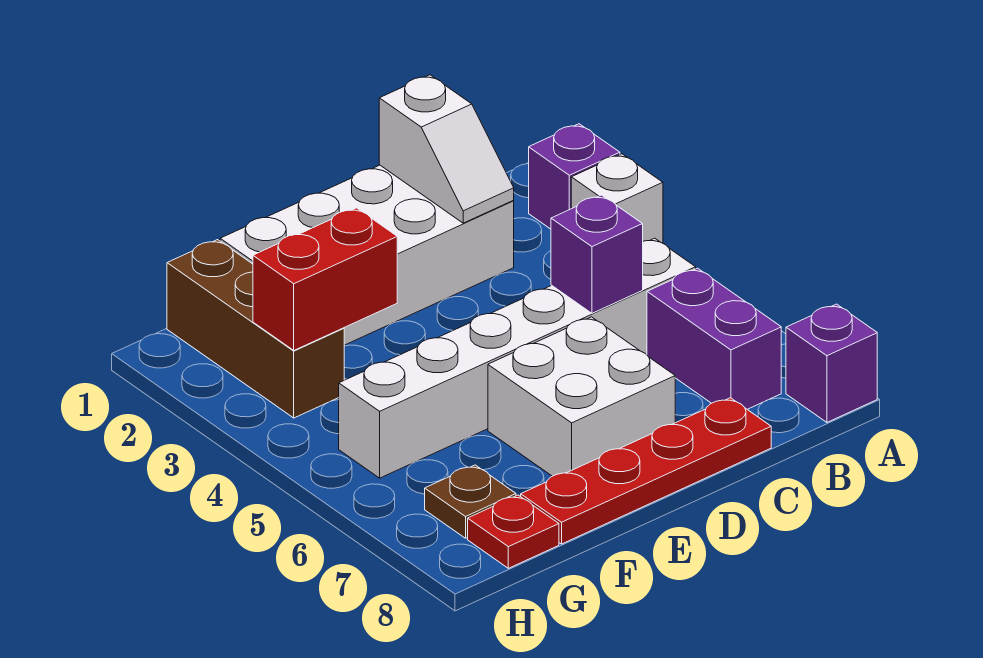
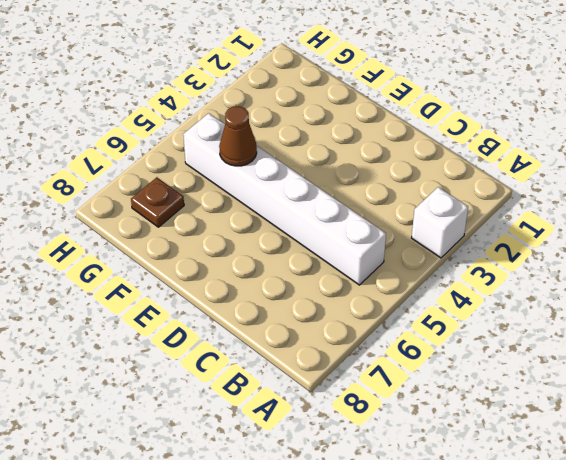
brown cone F5 level 2 -> none
none -> purple brick A2 level 1
none -> purple brick A8 level 1
none -> purple brick B6:B7 level 1

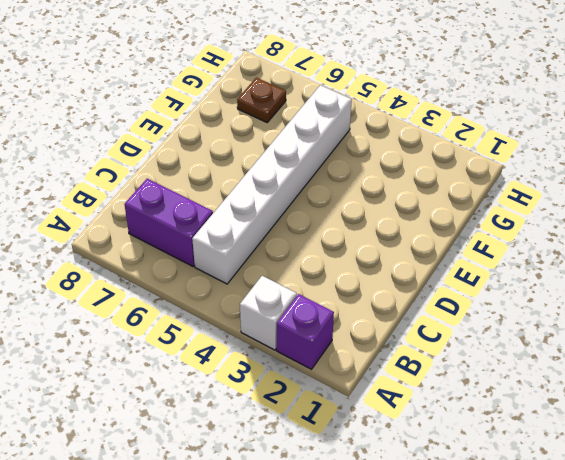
none -> purple brick A8 level 1
none -> white brick C1:F2 level 1
none -> red plate C8:F8 level 1

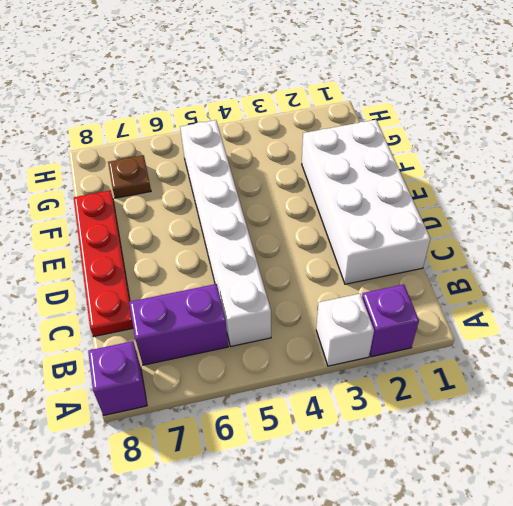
none -> white brick D6:E7 level 1
none -> brown brick G1:G3 level 1
none -> red plate G8 level 1

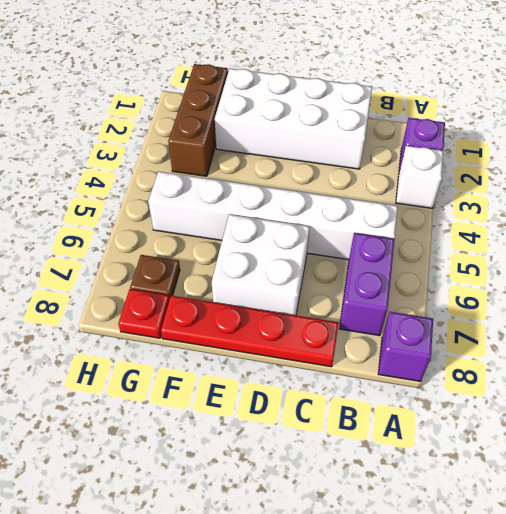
none -> white slope C1:C2 level 2 top 1
none -> purple brick C5 level 2
none -> red brick F3:G3 level 2

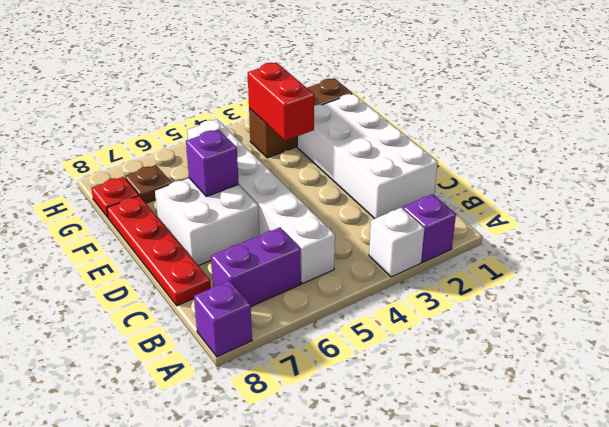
purple brick E6 level 2 -> purple brick C5 level 2
none -> white slope C1:C2 level 2 top 1

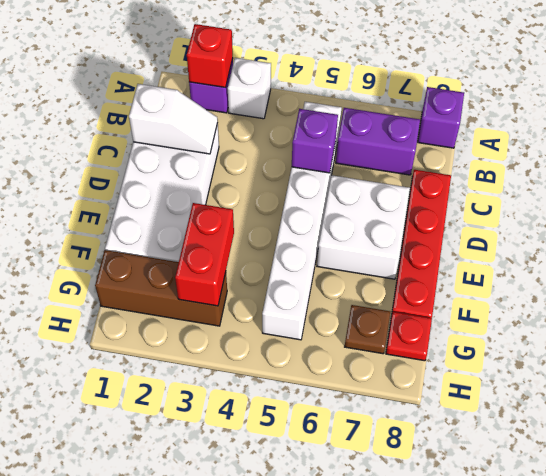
red brick A2 level 2 -> none

